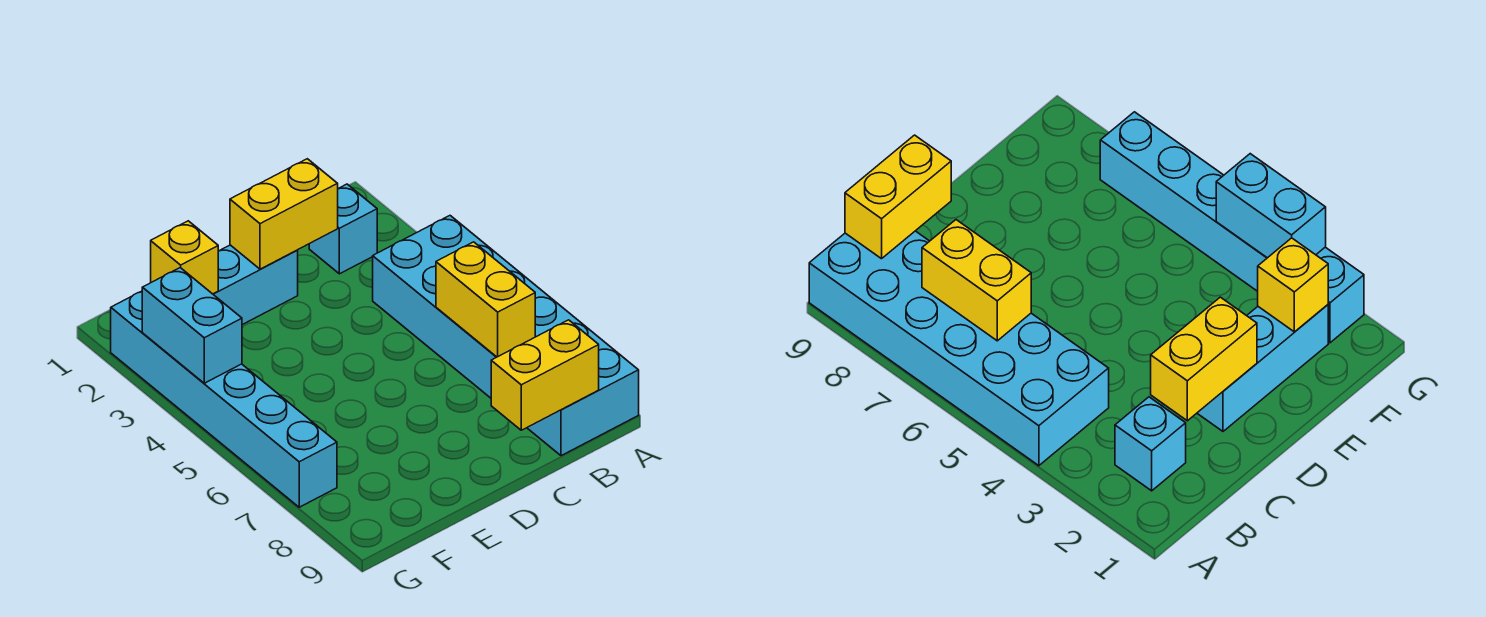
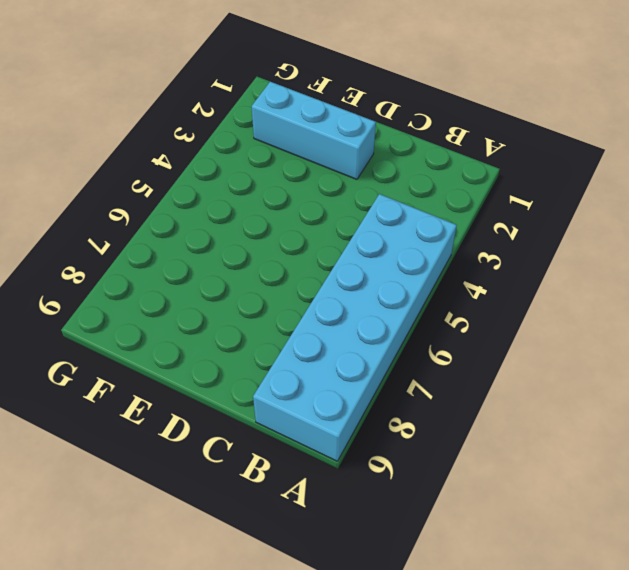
none -> cyan brick B2 level 1
none -> cyan brick G2:G7 level 1

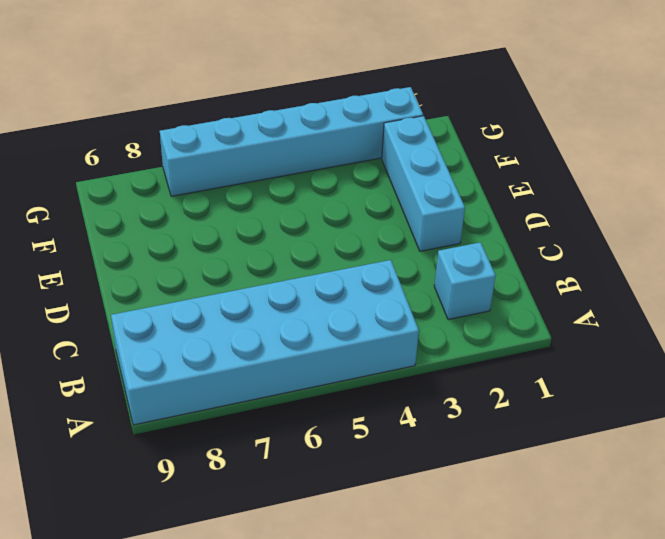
none -> yellow brick B6:B7 level 2
none -> yellow brick B9:C9 level 2

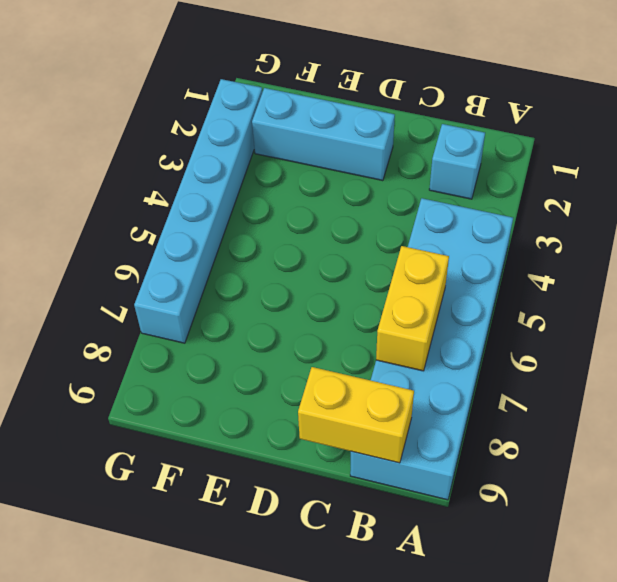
none -> yellow brick C2:D2 level 2
none -> yellow brick F2 level 2

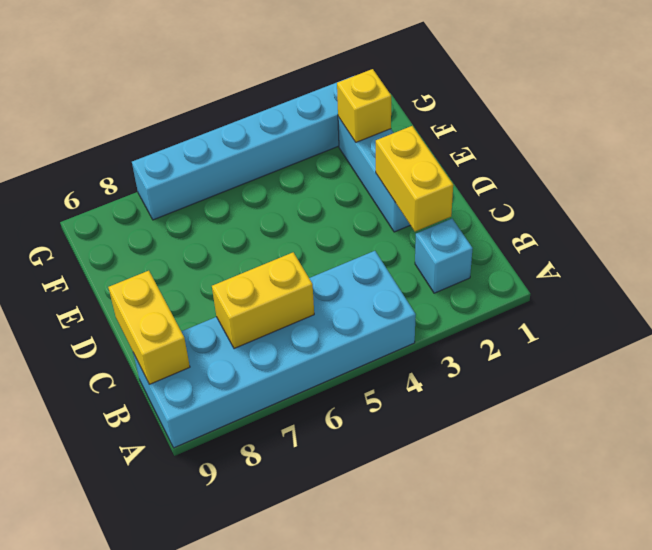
none -> cyan brick G3:G4 level 2

